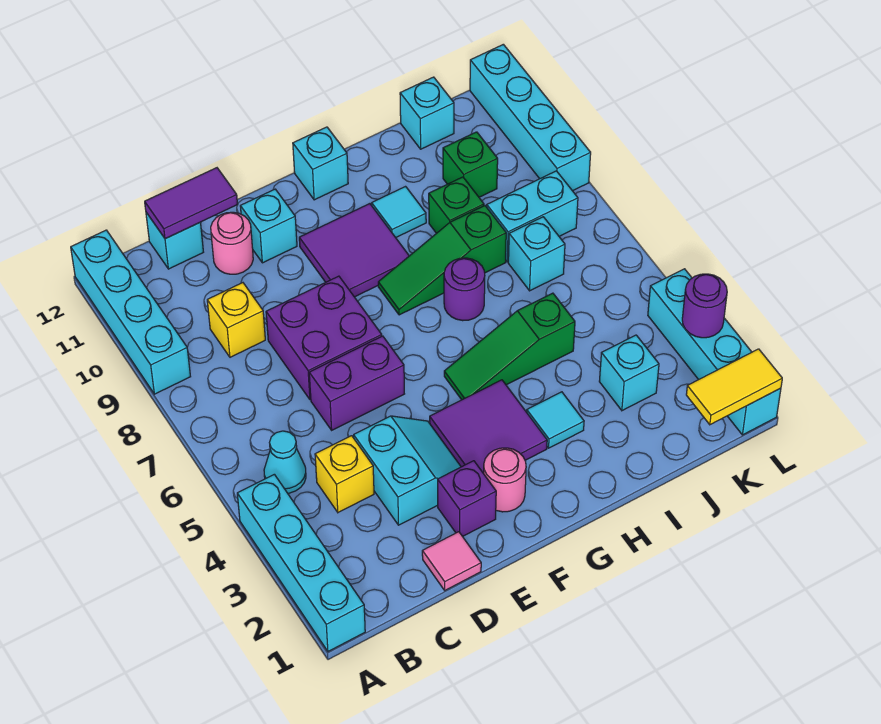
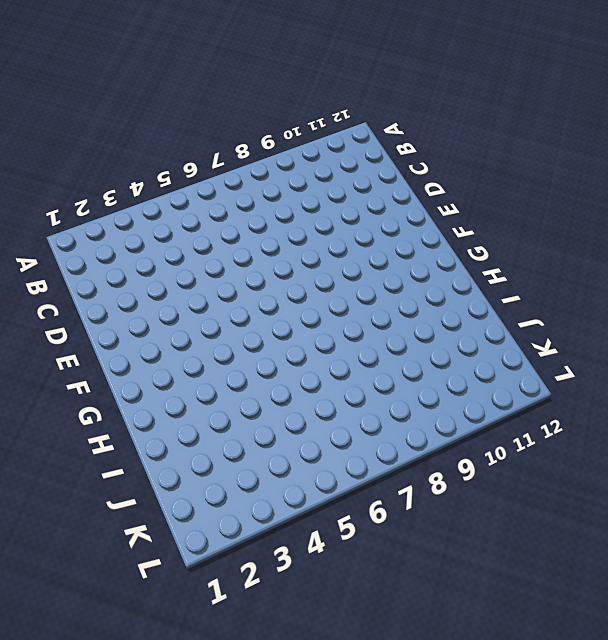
none -> cyan brick A1:A4 level 1
none -> cyan brick A9:A12 level 1
none -> cyan cone B5 level 1
none -> yellow brick C4 level 1

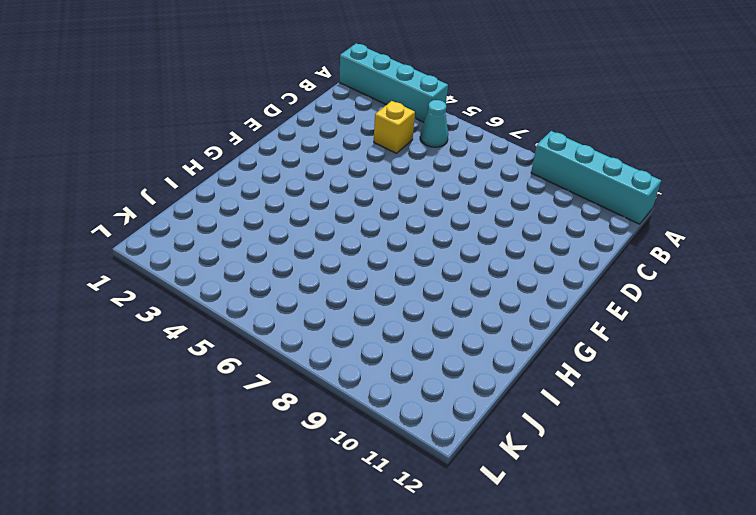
none -> yellow brick C9 level 1
none -> cyan brick C12 level 1
none -> pink tile D1 level 1
none -> cyan slope D3:E4 level 1 top D

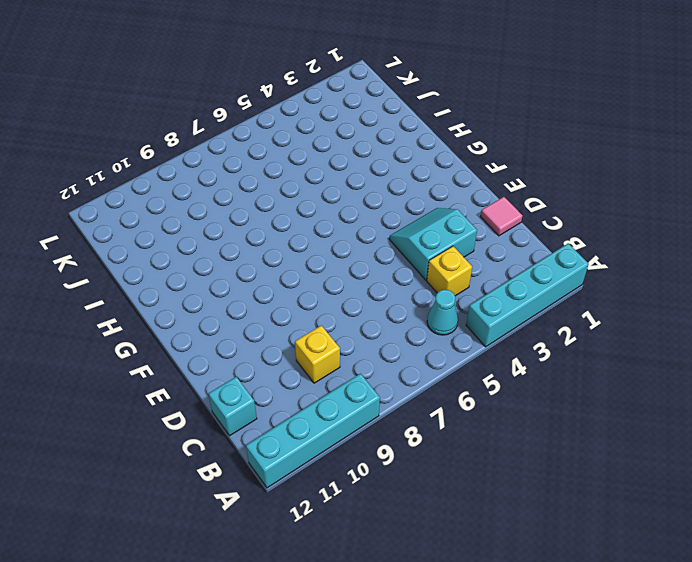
none -> purple brick D6:E6 level 1
none -> purple brick D7:E8 level 1
none -> pink round brick D11 level 1
none -> purple brick E2 level 1

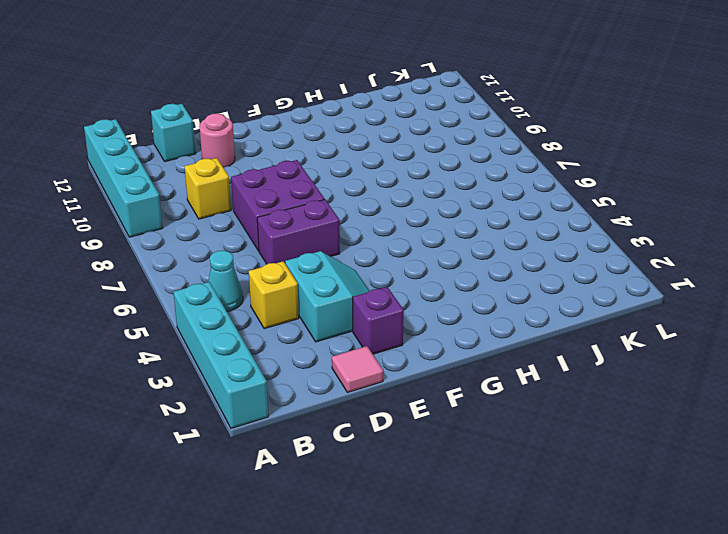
none -> cyan brick E11 level 1
none -> pink round brick F2 level 1
none -> purple tile F3:G4 level 1
none -> purple tile F9:G10 level 1

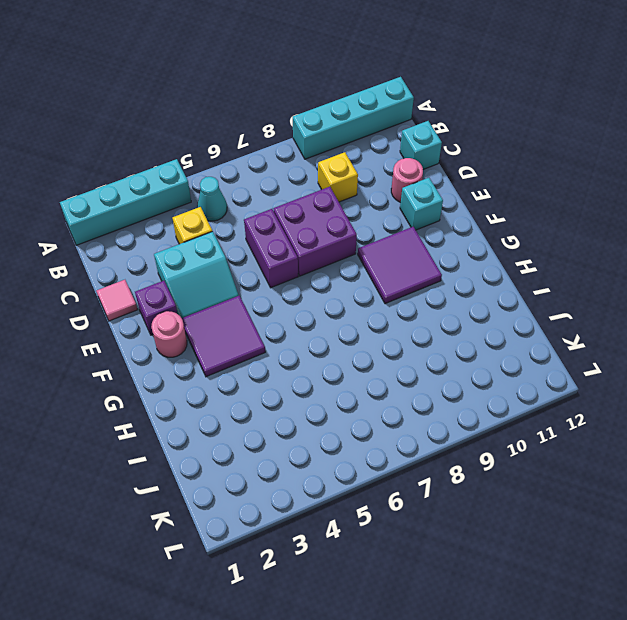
none -> green slope G5:I5 level 1 top I
none -> green slope G8:I8 level 1 top I
none -> cyan brick G12 level 1
none -> cyan tile H3 level 1

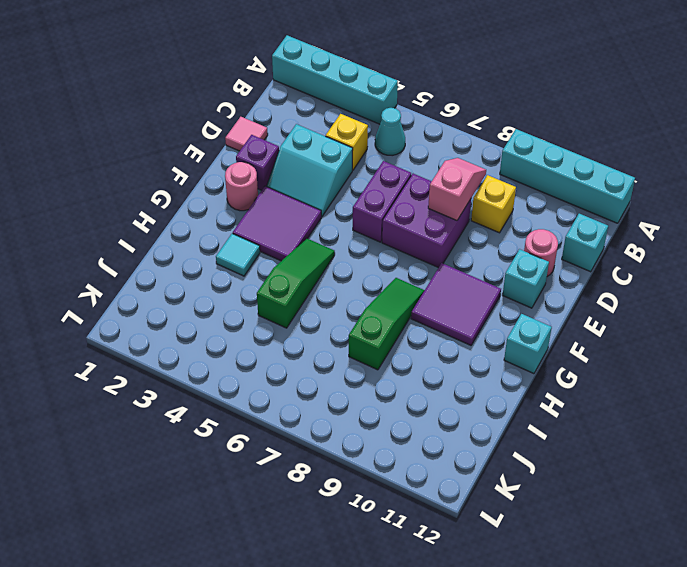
pink slope C8:D8 level 2 top D -> none
none -> purple round brick H7 level 1
none -> cyan tile H10 level 1
none -> green brick I9 level 1
none -> cyan brick J3 level 1

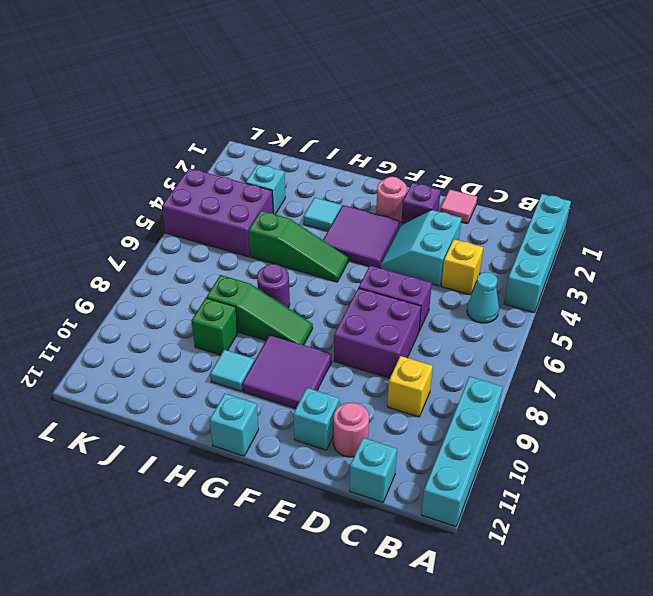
purple brick J4:L5 level 1 -> cyan brick L1:L4 level 1
none -> cyan brick J7 level 1
none -> cyan brick J8:K8 level 1
none -> green brick J10 level 1
none -> cyan brick J12 level 1

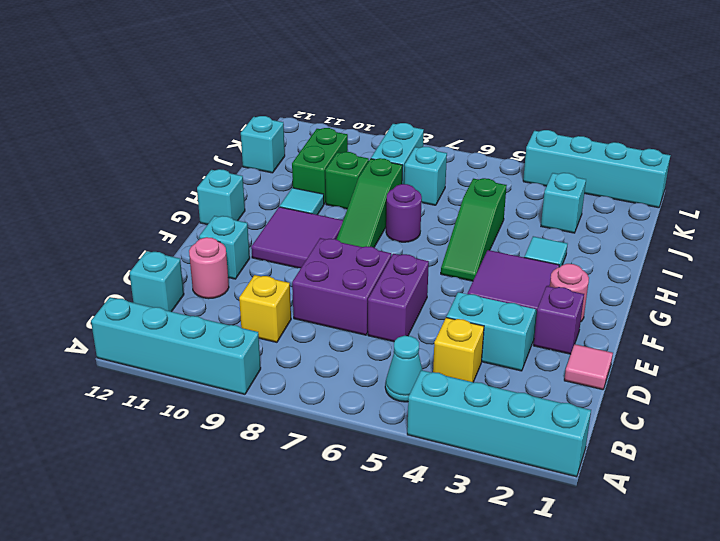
green brick I10:J10 level 1 -> green brick J10 level 1
none -> cyan brick L9:L12 level 1
none -> purple tile C12:D12 level 2
none -> yellow tile K1:L1 level 2
none -> purple round brick L3 level 2

